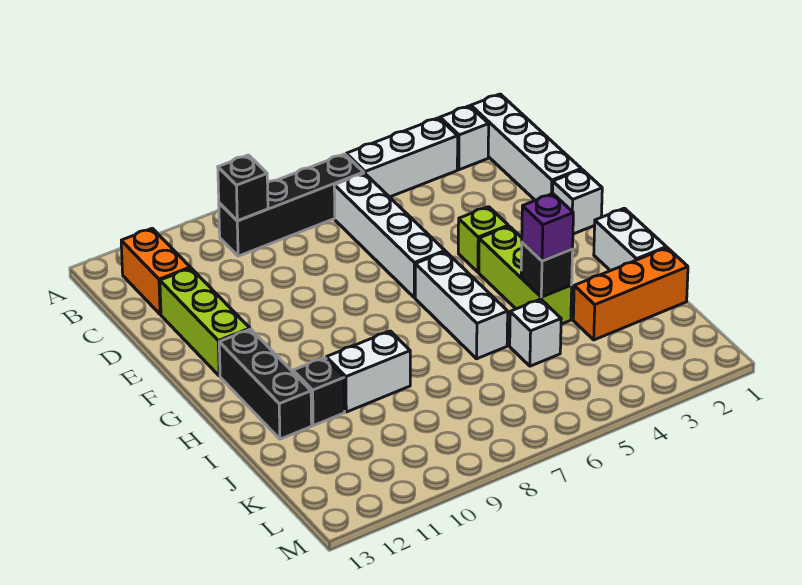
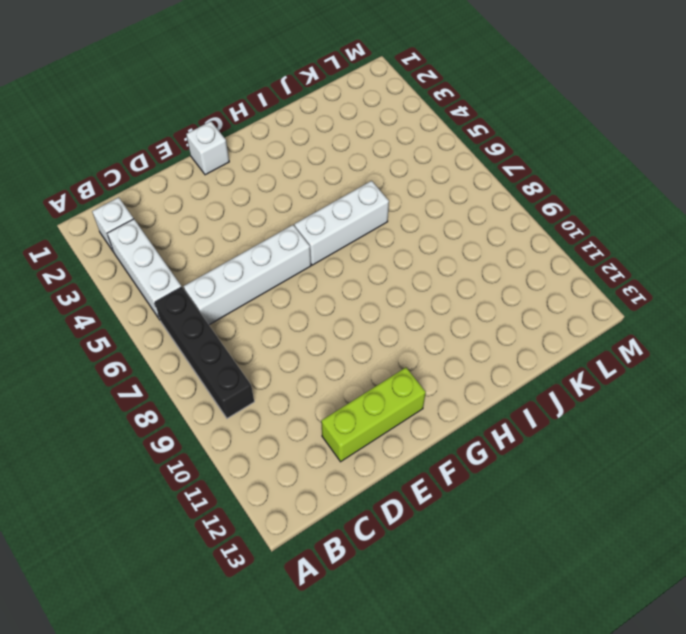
none -> white brick B1:E1 level 1
none -> orange brick B12:C12 level 1
none -> lime brick F4 level 1

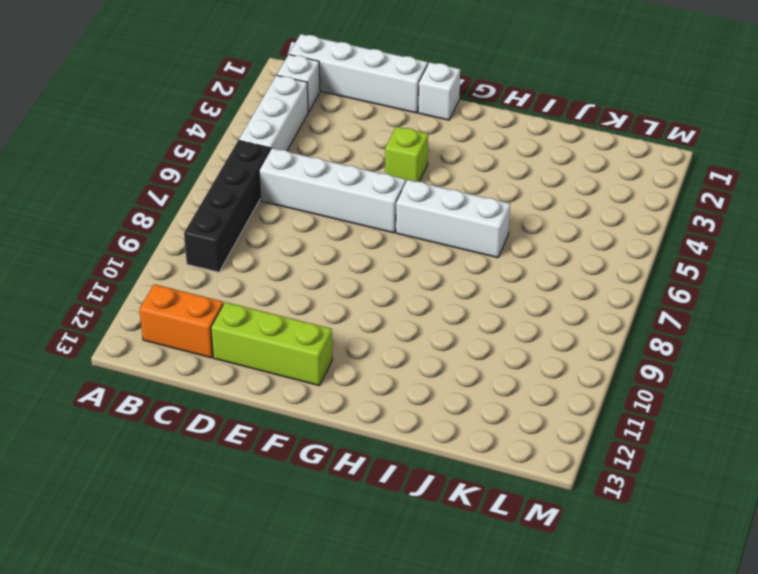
none -> lime brick G4:I4 level 1
none -> black brick G12:I12 level 1
none -> white brick H1:I1 level 1

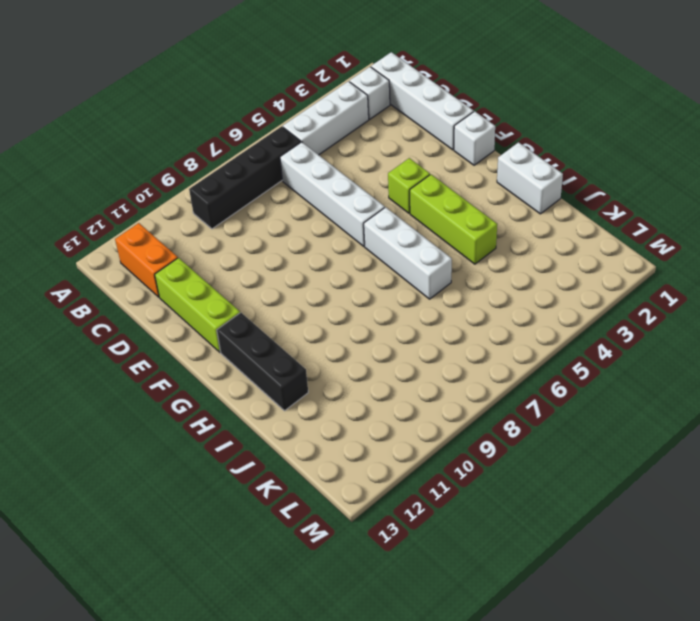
none -> white brick I9:I10 level 1
none -> black brick I11 level 1
none -> orange brick J1:J3 level 1

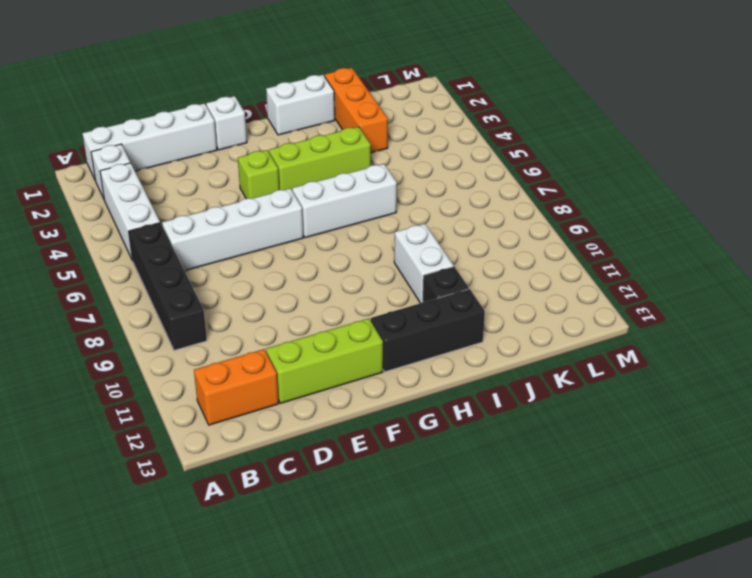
none -> white brick J5 level 1
none -> black brick B9 level 2
none -> black brick I4 level 2

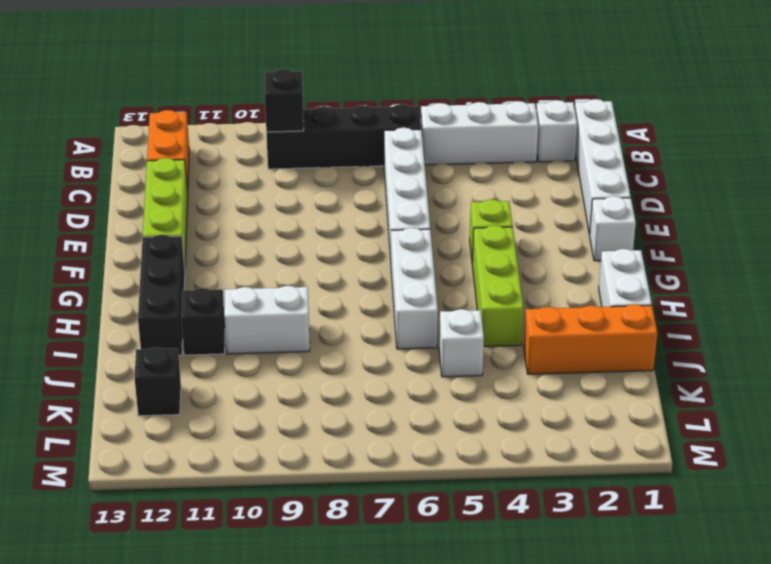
black brick K12 level 1 -> black brick I4 level 2
none -> purple brick I4 level 3

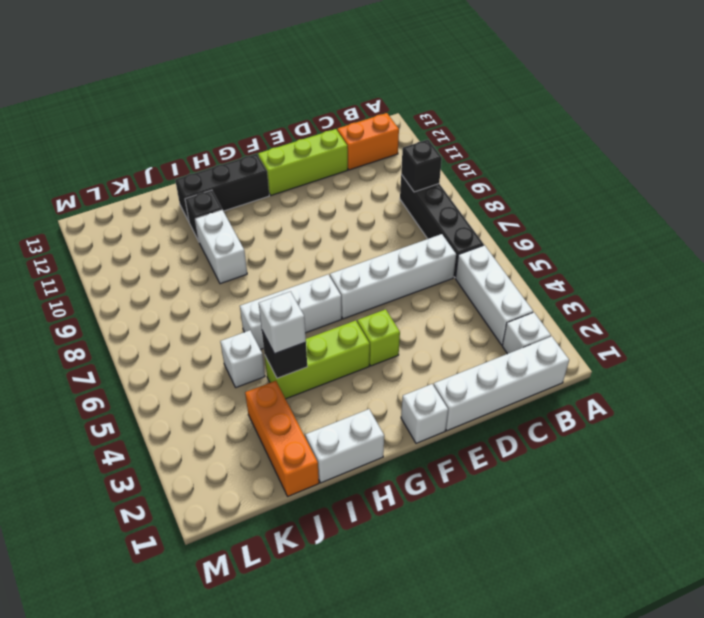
white brick I4 level 3 -> purple brick I4 level 3

